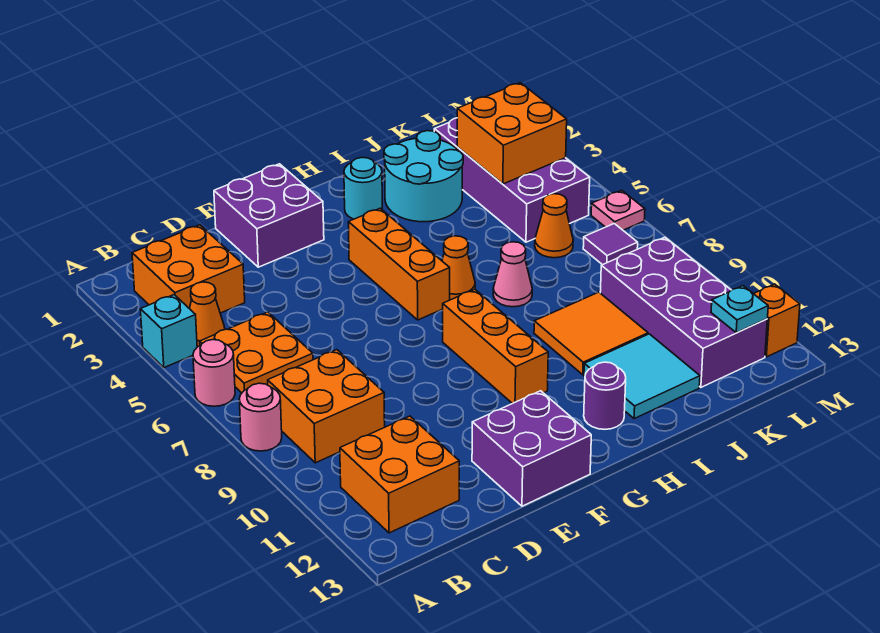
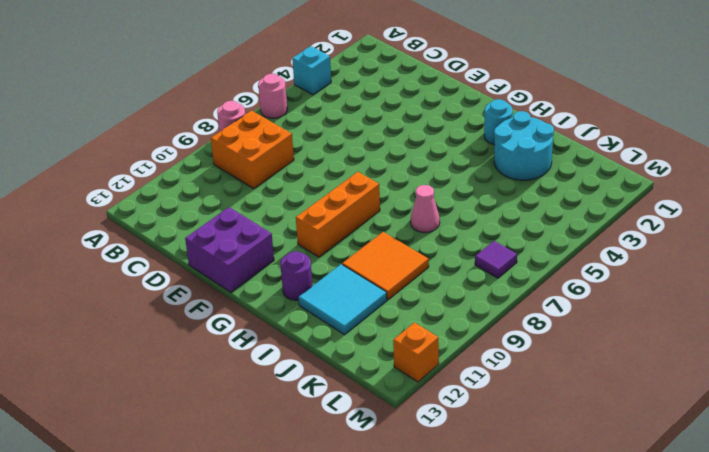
none -> orange brick B2:C3 level 1
none -> orange cone B4 level 1
none -> orange plate B5:C6 level 1

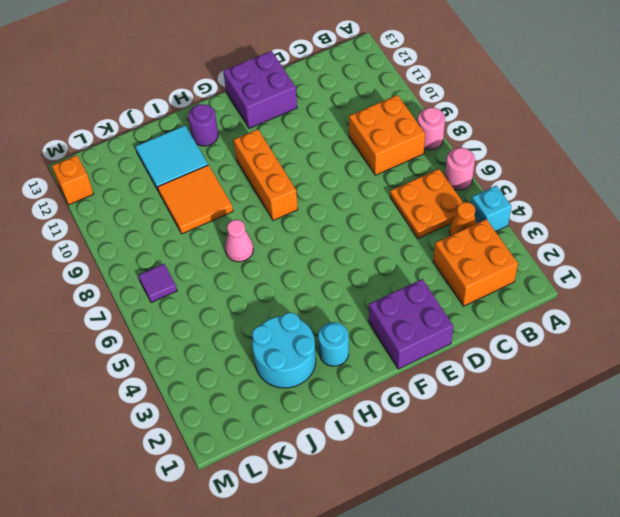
none -> orange brick B11:C12 level 1
none -> orange brick G4:G6 level 1
none -> orange cone H6 level 1

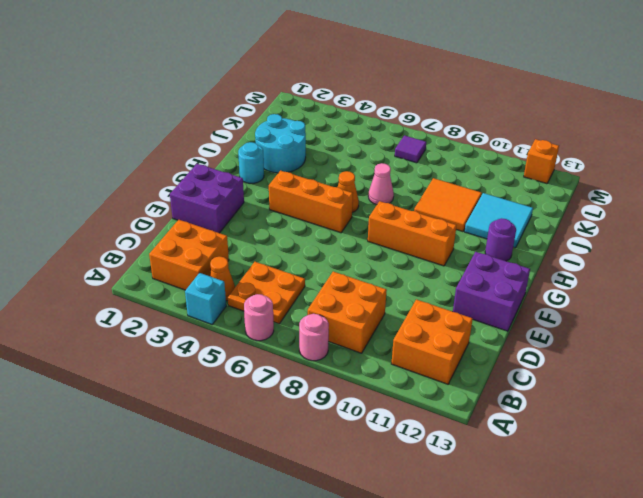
none -> purple brick K2:L5 level 1
none -> orange cone K6 level 1
none -> purple brick K9:L12 level 1

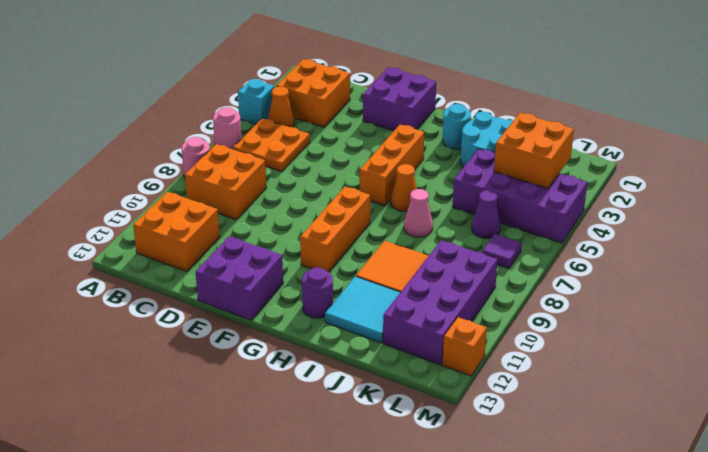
purple brick J4:M5 level 1 -> purple brick K2:L5 level 1
purple cone K6 level 1 -> orange cone K6 level 1
none -> pink plate M6 level 1
none -> cyan plate L12 level 2

